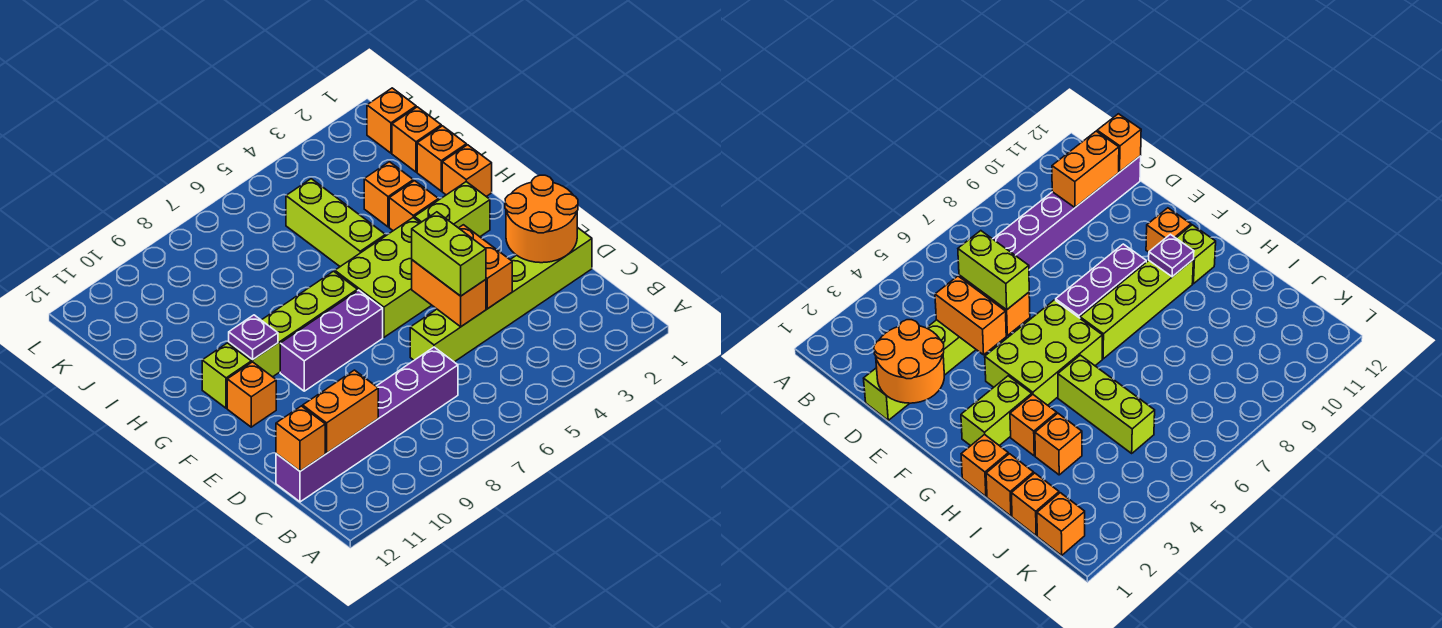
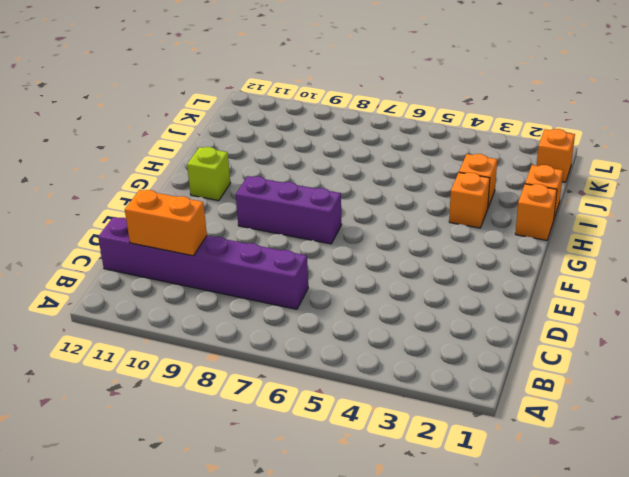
none -> lime brick D1:D6 level 1
none -> lime brick F4:G6 level 1
none -> orange brick F11 level 1

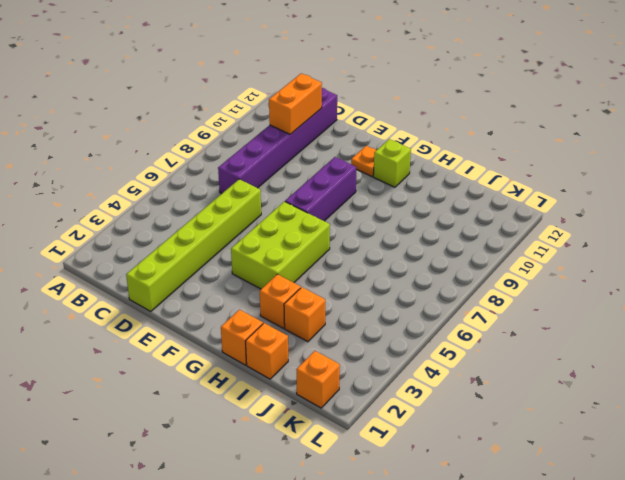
orange plate F11 level 1 -> orange brick F11 level 1
none -> lime brick G2:G3 level 1
none -> lime brick G7:G10 level 1
none -> lime brick H5:J5 level 1

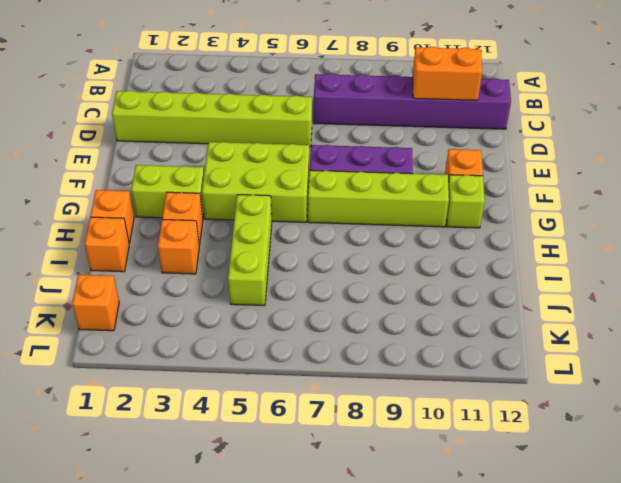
none -> orange brick J1 level 1
none -> orange brick C12 level 2
none -> orange round brick D1:E2 level 2

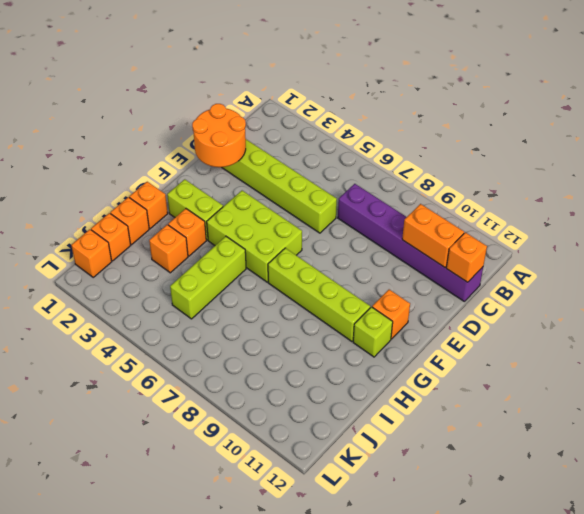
none -> purple brick F7:F9 level 1
none -> orange brick D4:E4 level 2
none -> orange brick D5:E5 level 2

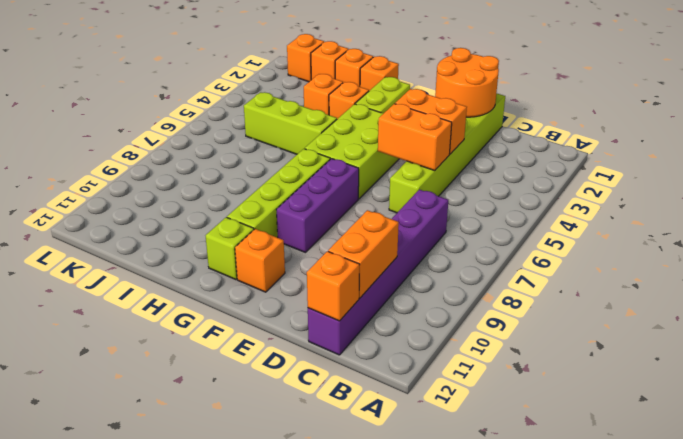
none -> purple plate G10 level 2
none -> lime brick D5:E5 level 3

